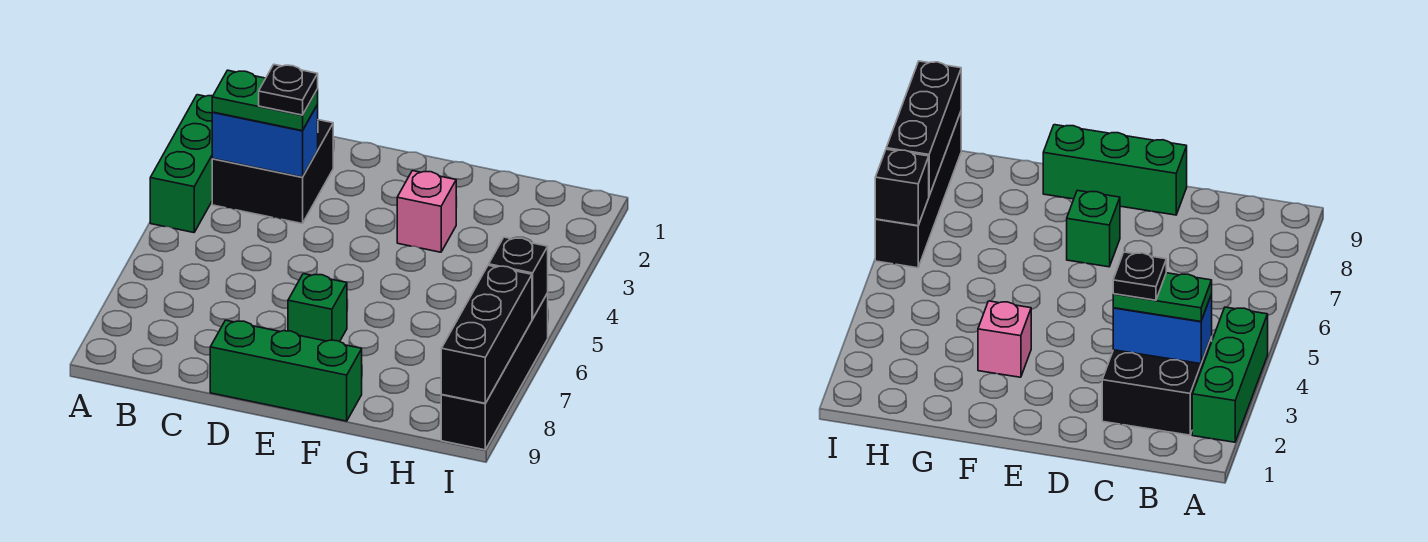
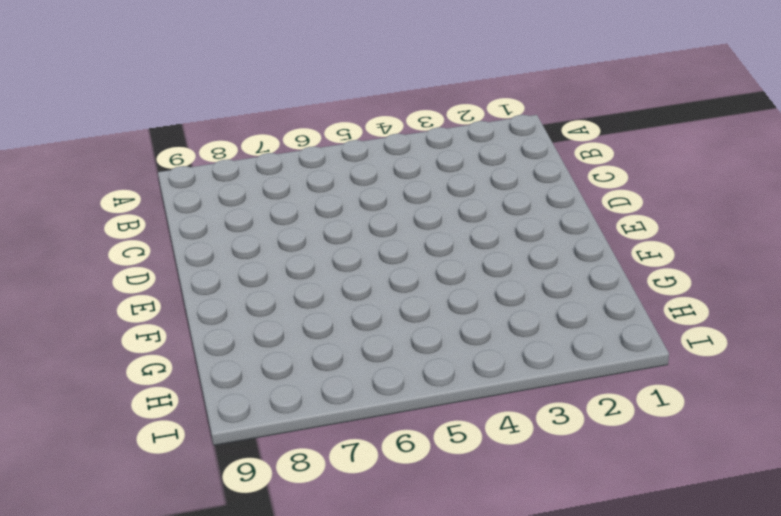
none -> green brick A2:A4 level 1
none -> black brick B2:C3 level 1

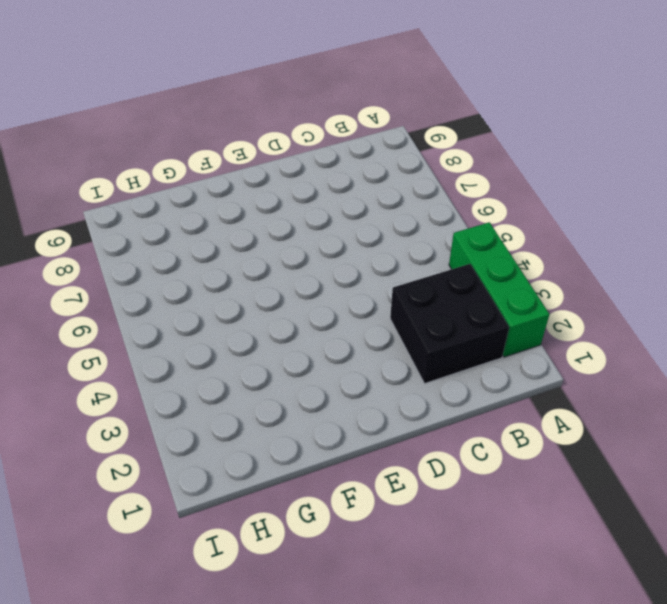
none -> green brick D9:F9 level 1
none -> green brick E7 level 1

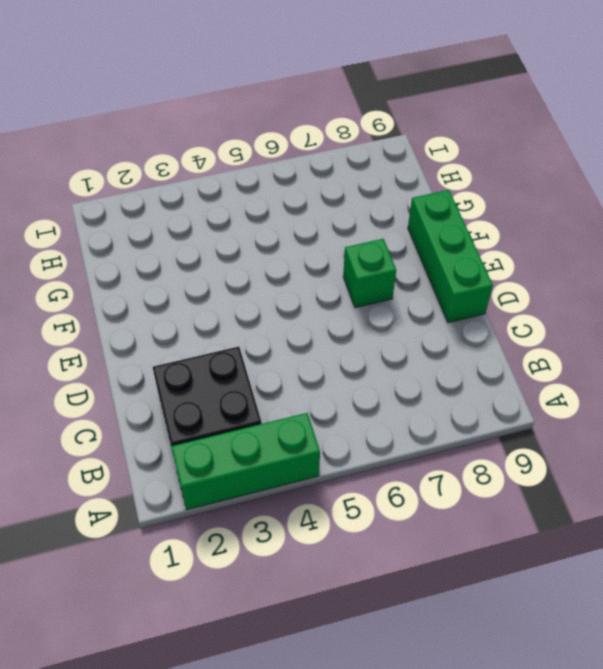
none -> pink brick F3 level 1
none -> black brick I6:I9 level 1

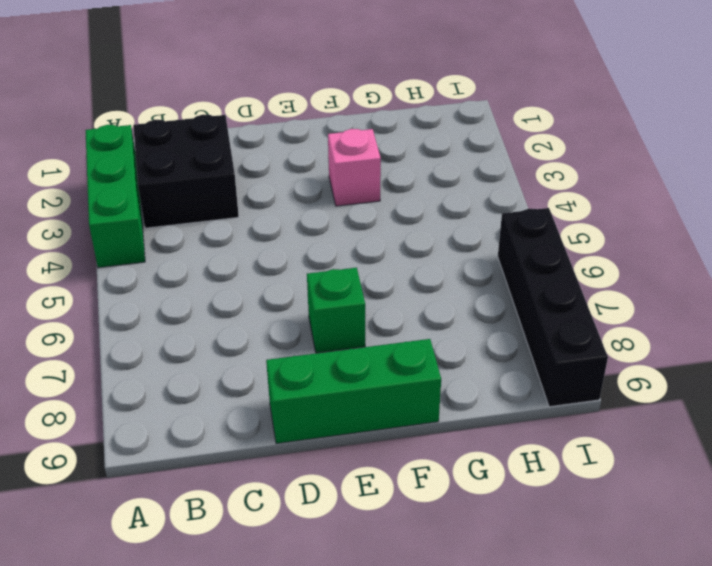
none -> blue brick B3:C3 level 2
none -> black brick I6 level 2

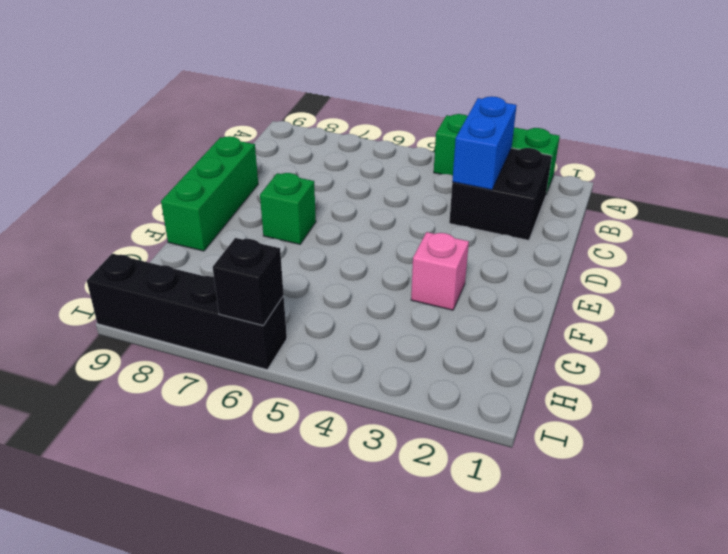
none -> black brick I7:I9 level 2
none -> green plate B3:C3 level 3

